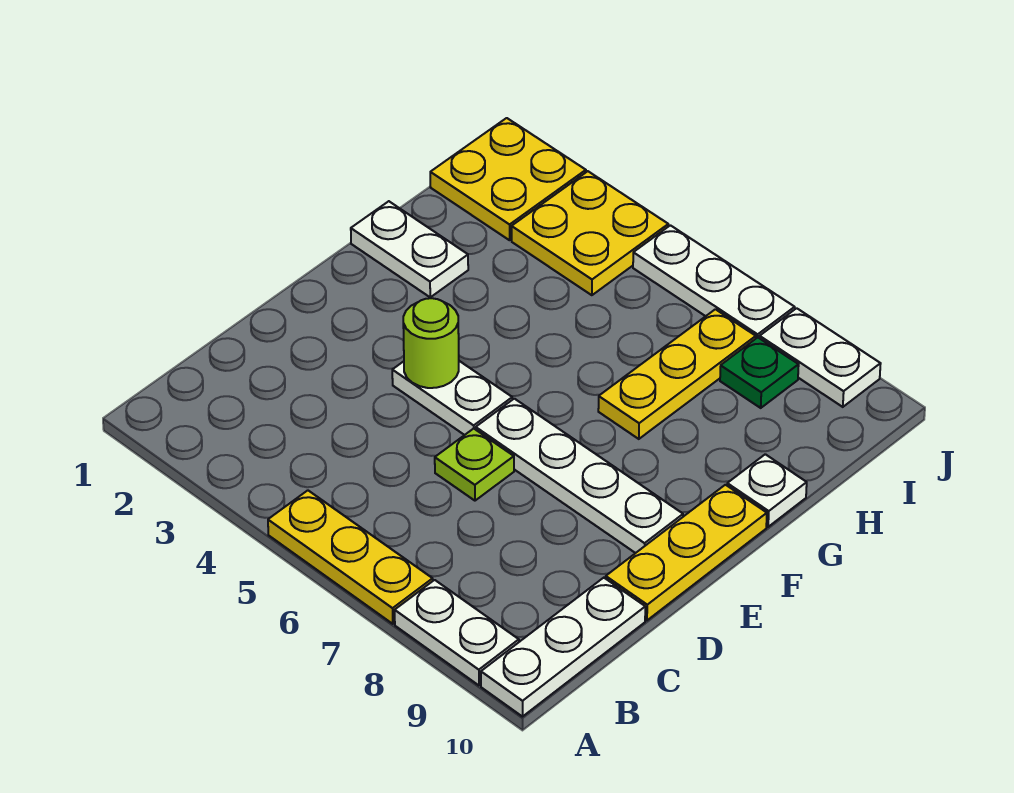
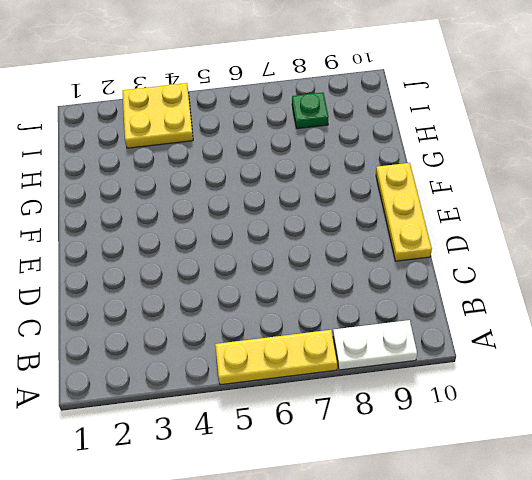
none -> white plate A10:C10 level 1
none -> lime plate D6 level 1
none -> white plate E4:E5 level 1

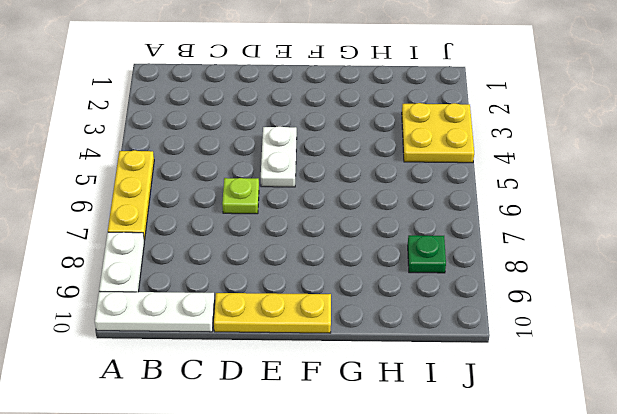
none -> white plate E6:E9 level 1
none -> white plate G1:G2 level 1
none -> yellow plate G7:I7 level 1

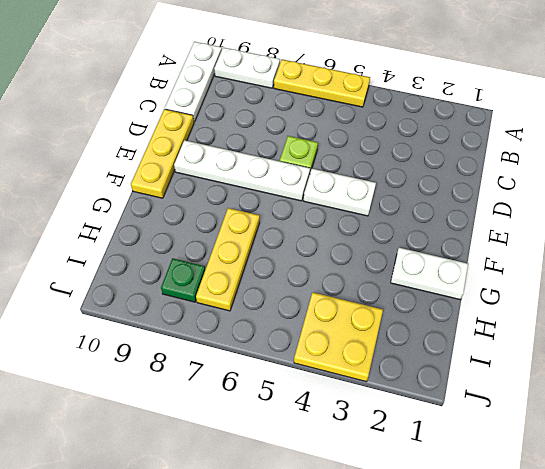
none -> white plate G10 level 1
none -> yellow plate I1:J2 level 1
none -> white plate J5:J7 level 1

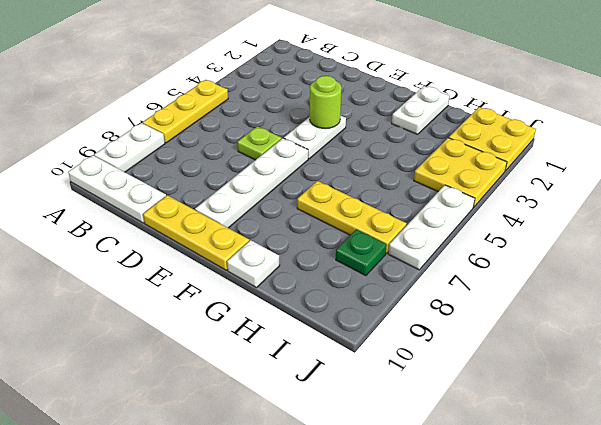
none -> white plate J8:J9 level 1

